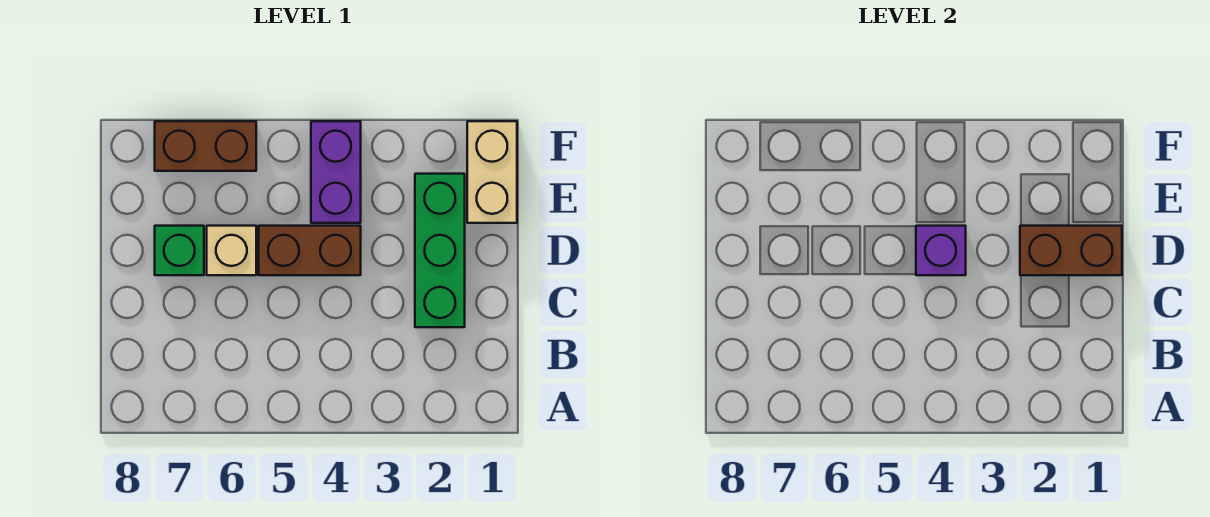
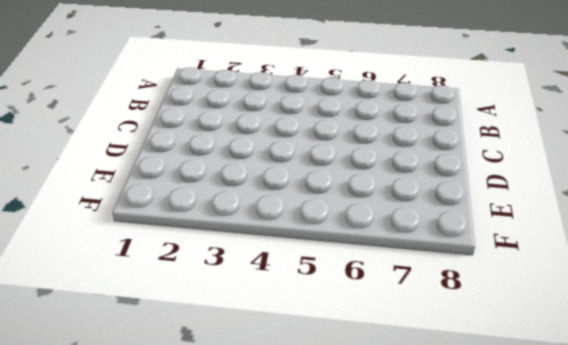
none -> green brick C2:E2 level 1
none -> brown brick D4:D5 level 1

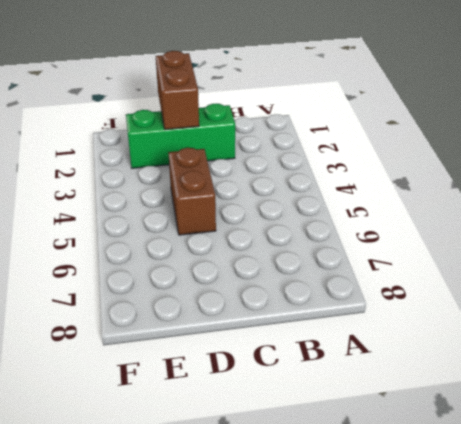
none -> tan brick D6 level 1
none -> green brick D7 level 1

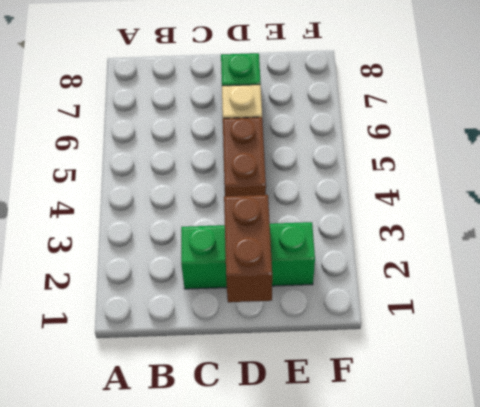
none -> tan brick E1:F1 level 1
none -> purple brick E4:F4 level 1

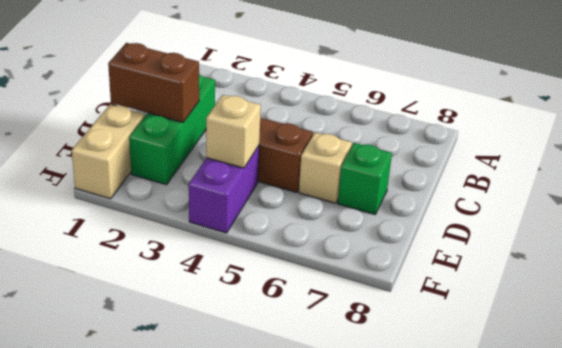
tan brick E4 level 2 -> none
none -> brown brick F6:F7 level 1
none -> purple brick D4 level 2

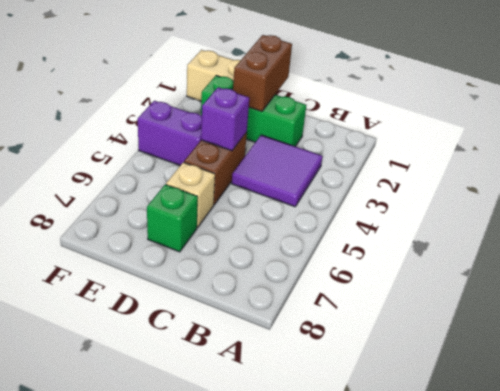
purple tile B3:C4 level 1 -> none
none -> brown brick F6:F7 level 1

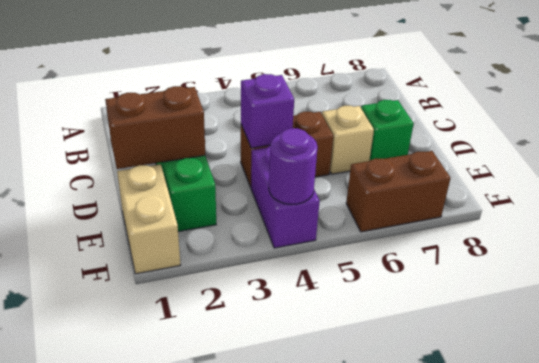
purple round brick F4 level 2 -> none

